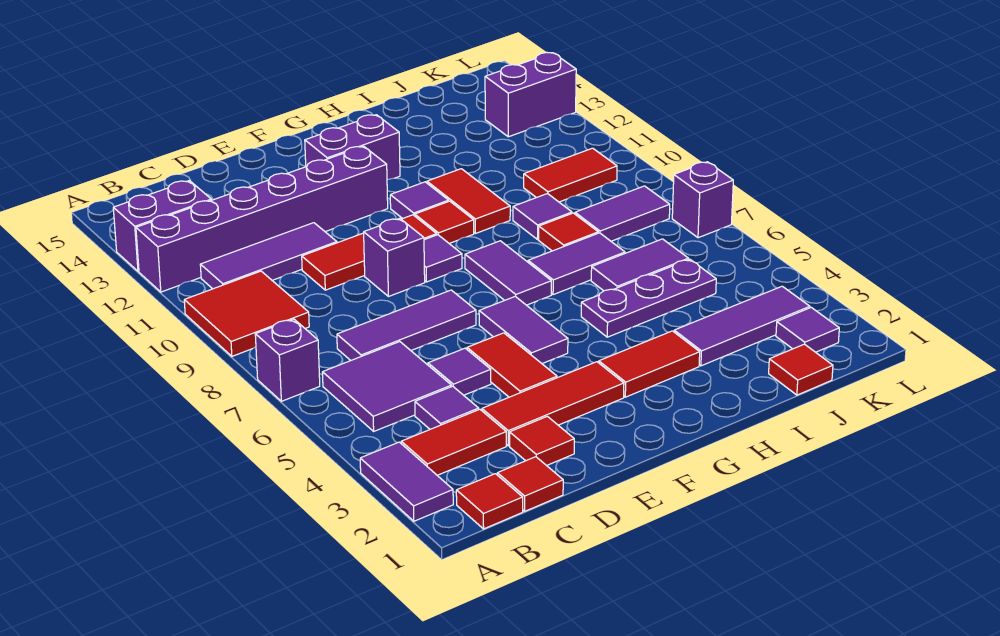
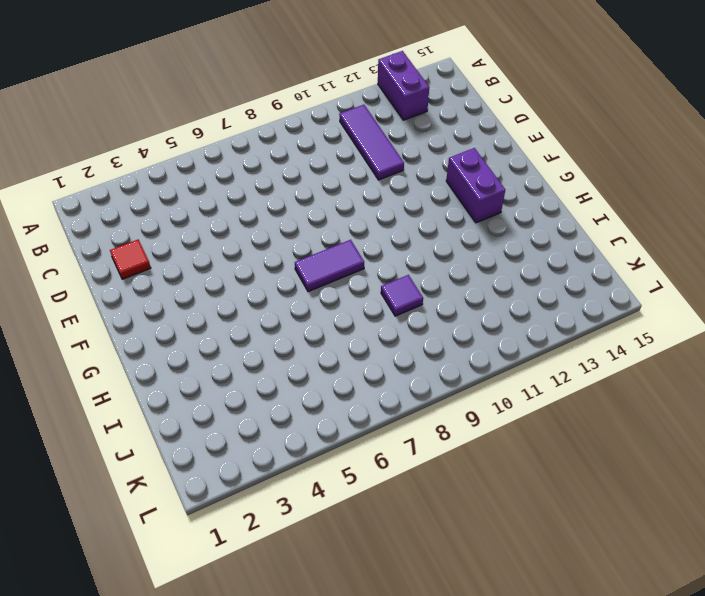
none -> purple tile A2:A3 level 1
none -> purple brick A7 level 1
none -> red tile A9:B10 level 1
none -> purple brick A12:F12 level 1

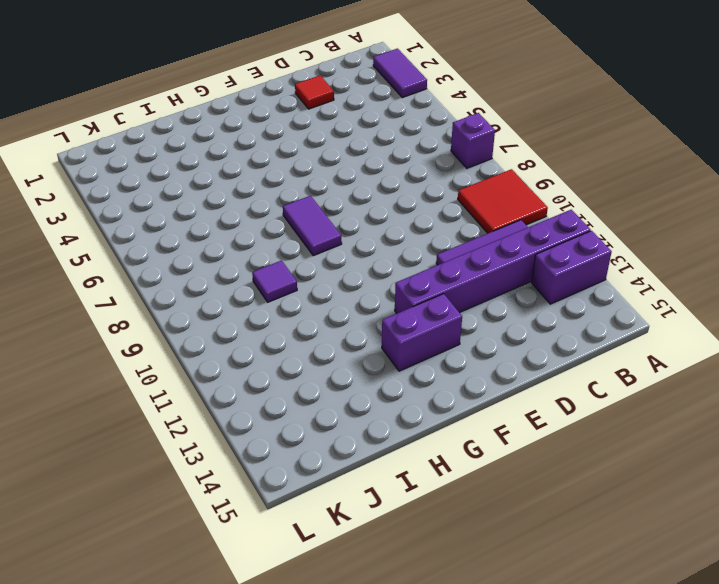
none -> red tile B1 level 1
none -> red tile B3:C3 level 1
none -> purple tile B5:C6 level 1
none -> red tile C1 level 1

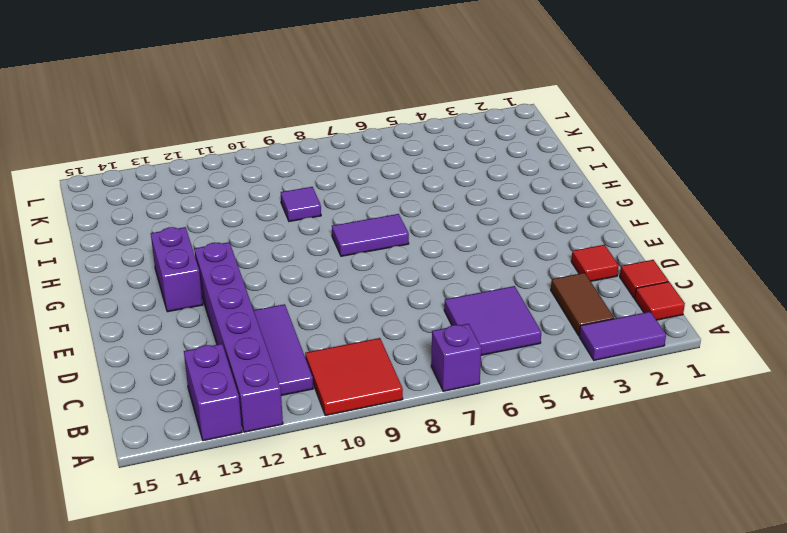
brown tile B3:C3 level 1 -> red tile B3:C3 level 1
none -> purple tile C4 level 1
none -> purple tile C7:E7 level 1
none -> red tile D3:F3 level 1
none -> purple tile D5 level 1

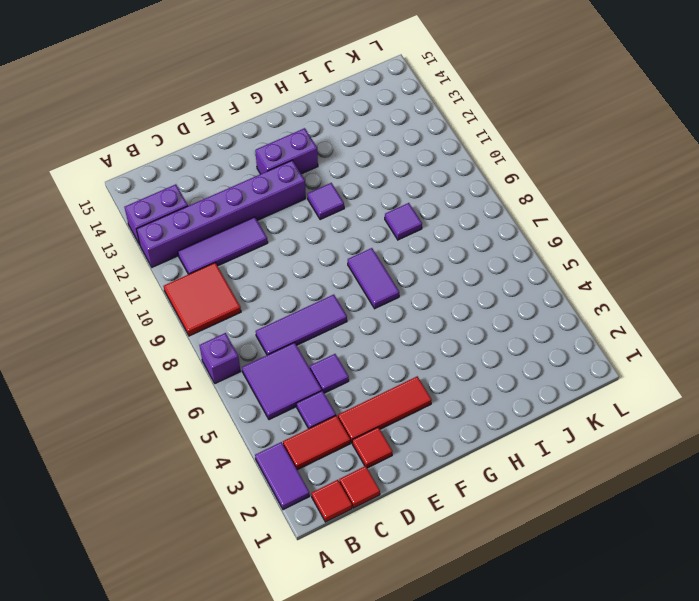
none -> red tile D10:F10 level 1
none -> red tile E4:E5 level 1
none -> purple brick E9 level 1
none -> purple tile F5:F6 level 1

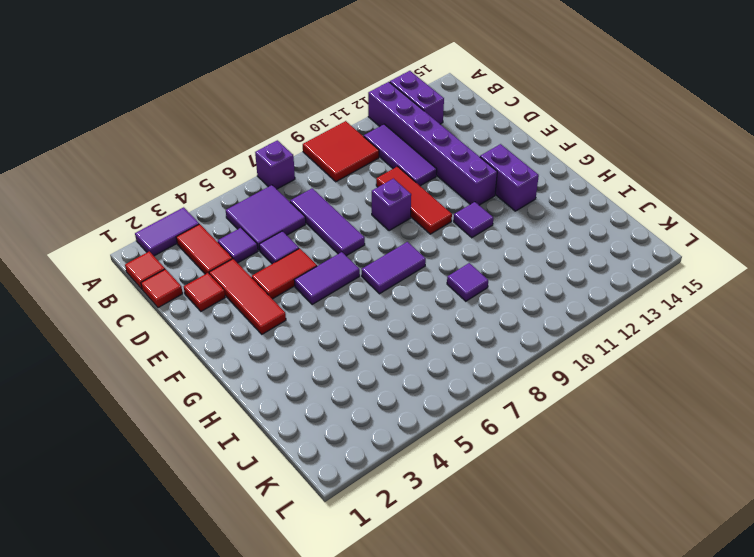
none -> purple tile F9 level 1
none -> red tile G3:H3 level 1
none -> red tile G10 level 1
none -> purple plate H5:J5 level 1

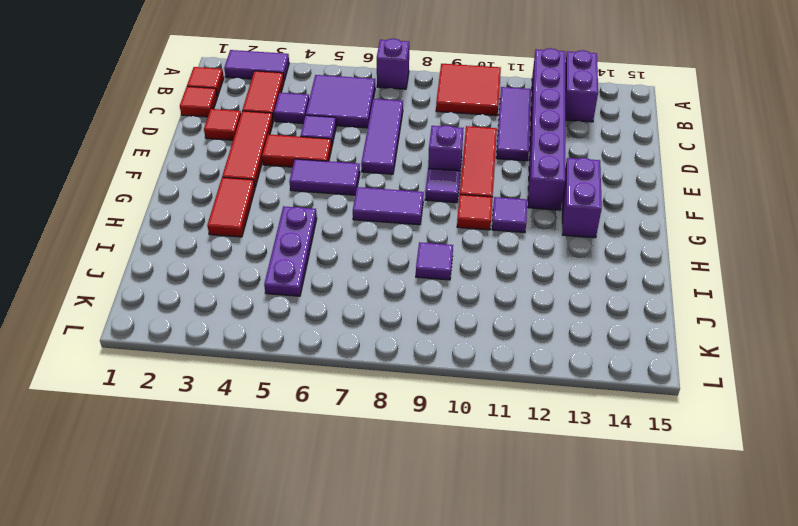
none -> purple tile H7:I7 level 1
none -> red tile H10:H11 level 1
none -> purple tile I3:K3 level 1
none -> purple tile I6:J6 level 1

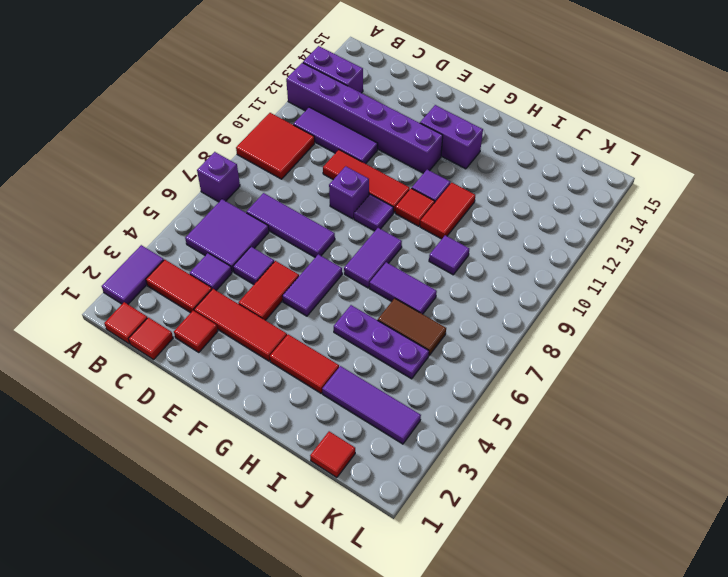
brown tile I6:J6 level 1 -> purple tile I6:J6 level 1
none -> red tile I8 level 1
none -> purple tile J8:K8 level 1
none -> red tile J10:K10 level 1
none -> purple tile K2 level 1

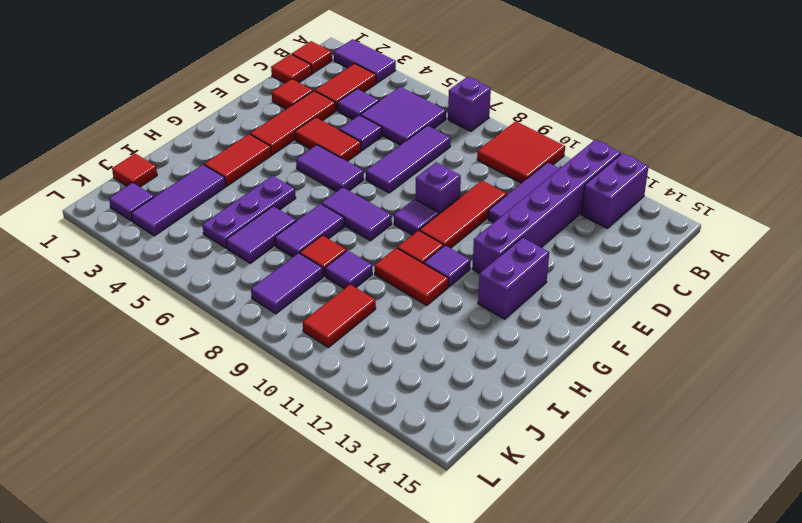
none -> purple brick K13:L13 level 1
none -> purple brick L7 level 1

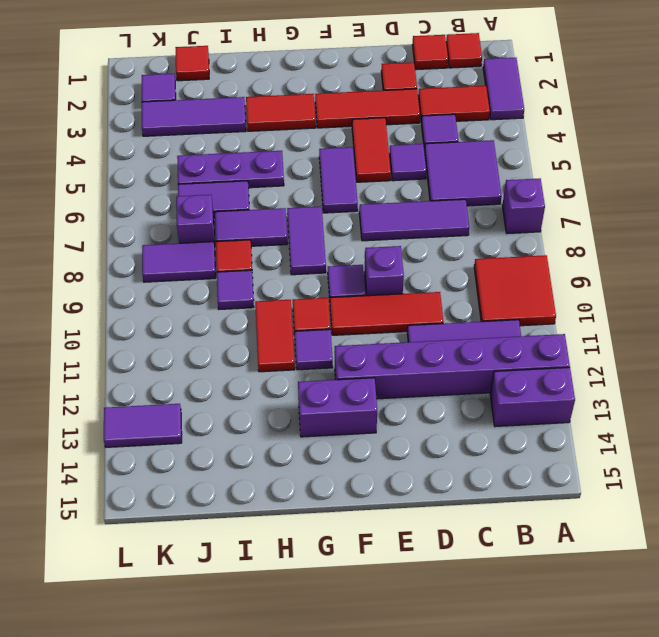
purple brick J7 level 1 -> purple brick L7 level 1
purple tile K13:L13 level 1 -> purple brick K13:L13 level 1
none -> red tile J10:K10 level 1

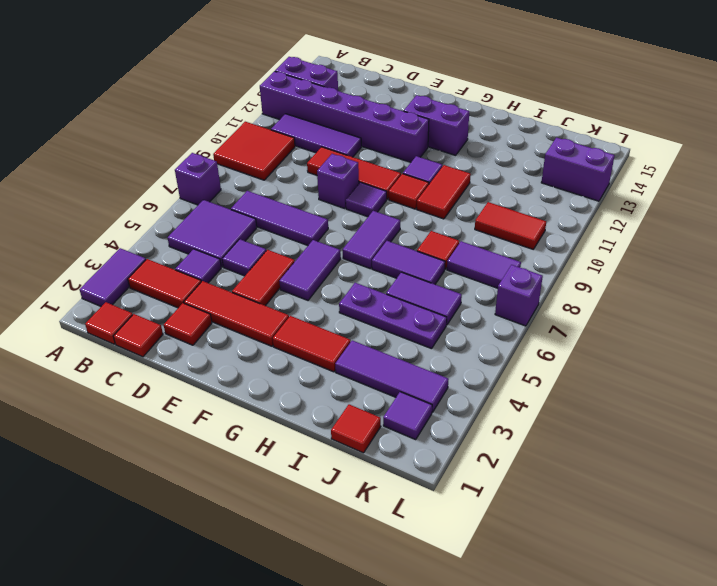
none -> purple tile I9 level 1

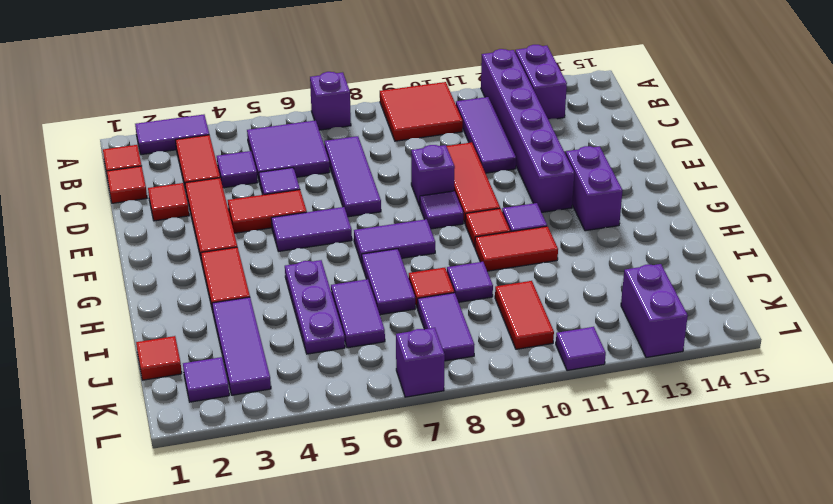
purple tile L11 level 1 -> none

